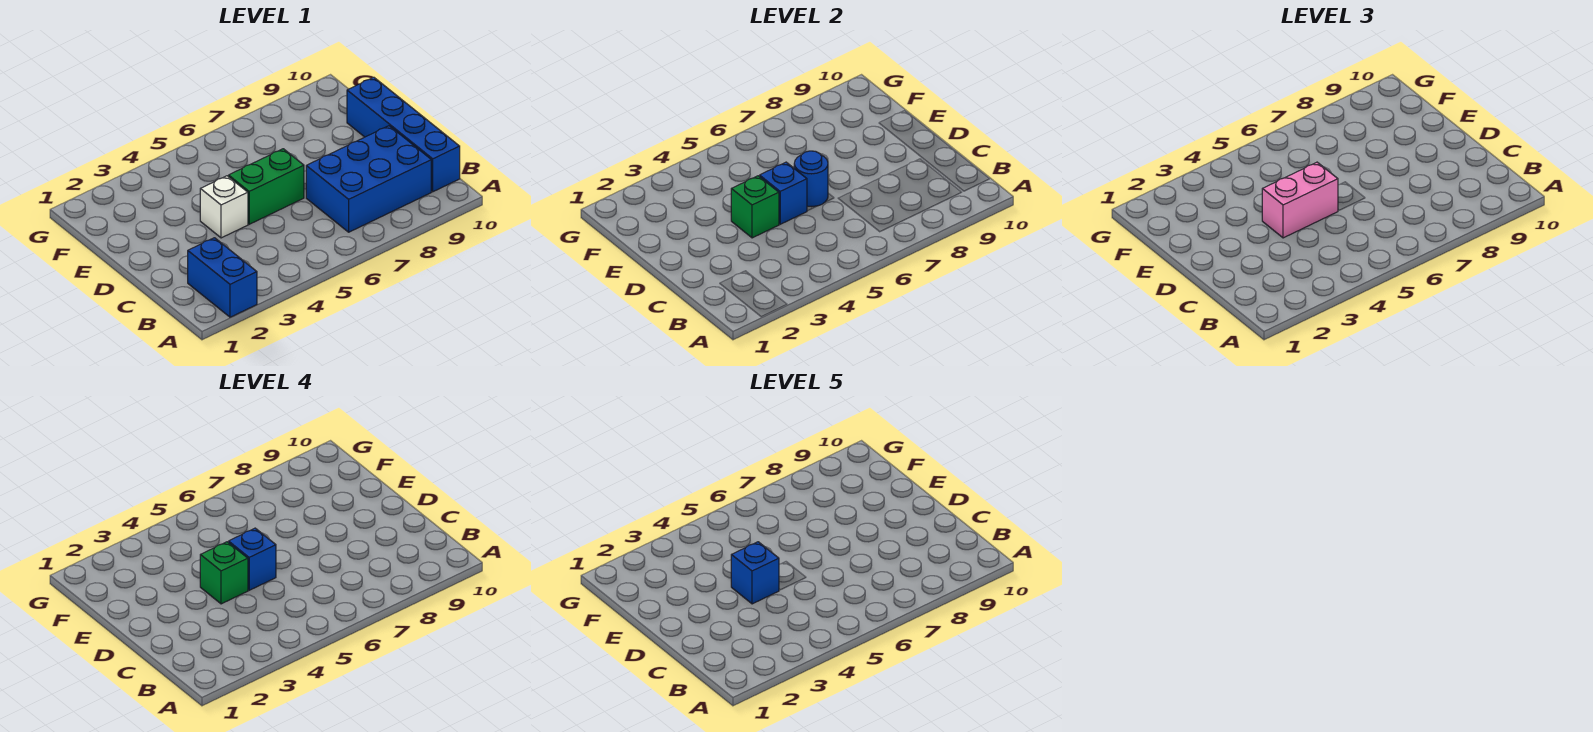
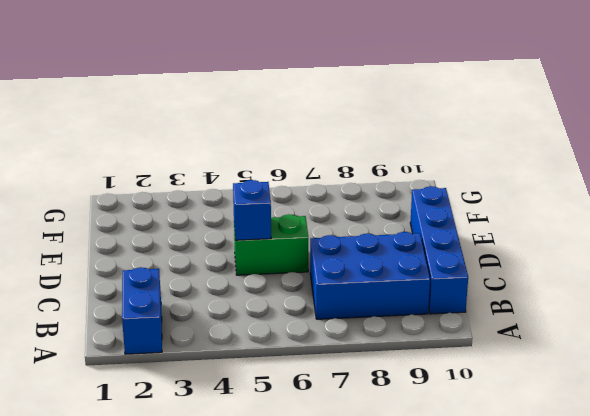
none -> white brick D4 level 1
none -> green brick D4 level 2
none -> blue round brick D6 level 2

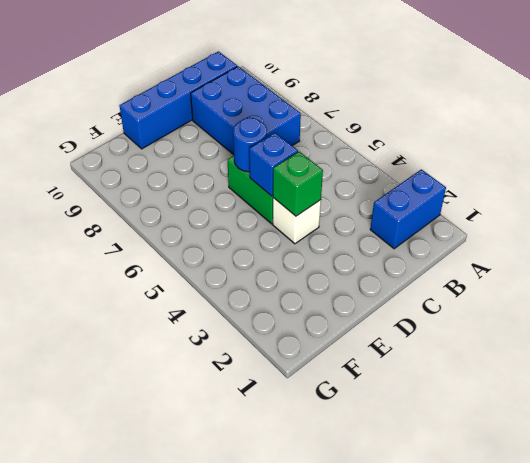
none -> pink brick D4:D5 level 3
none -> green brick D4 level 4
none -> blue brick D5 level 4

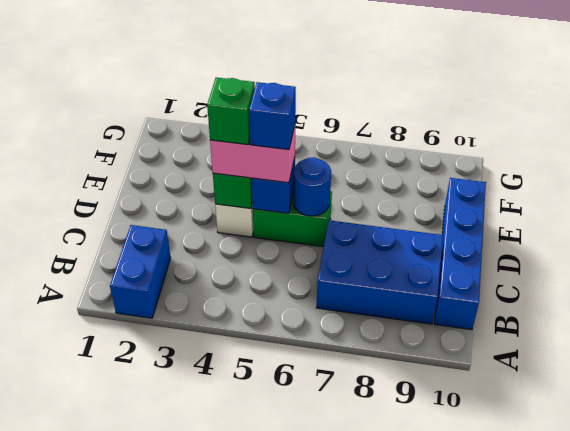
none -> blue brick D4 level 5

